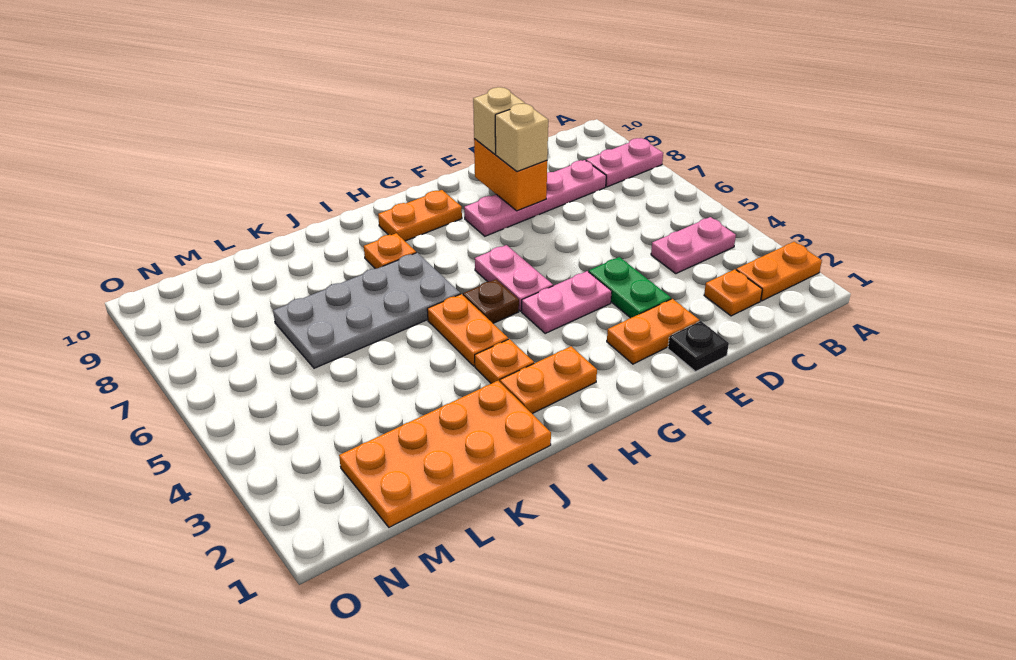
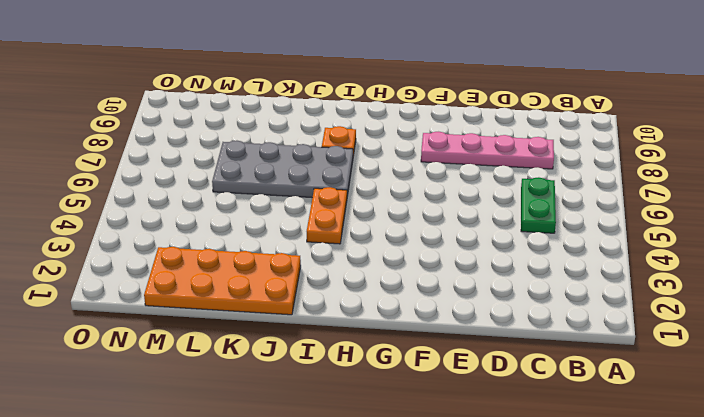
green plate C5:C6 level 1 -> green plate E3:E4 level 1
none -> orange plate A2:B2 level 1
none -> pink plate A8:B8 level 1
none -> pink plate B4:C4 level 1

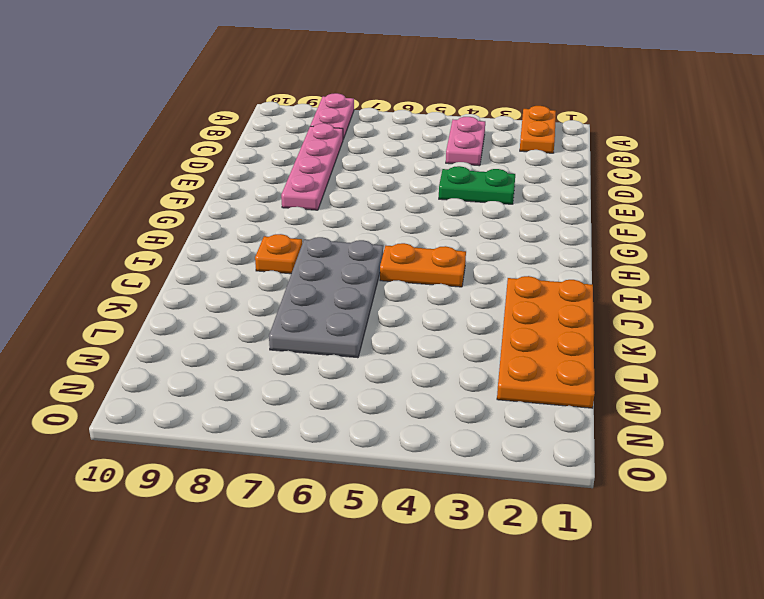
none -> orange plate C2 level 1
none -> black plate E1 level 1
none -> orange plate E2:F2 level 1

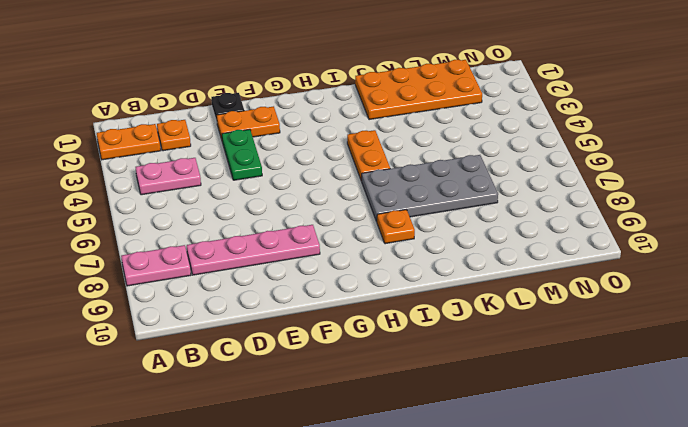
none -> pink plate F4:G4 level 1
none -> pink plate G5:G6 level 1
none -> orange plate G9:H9 level 1

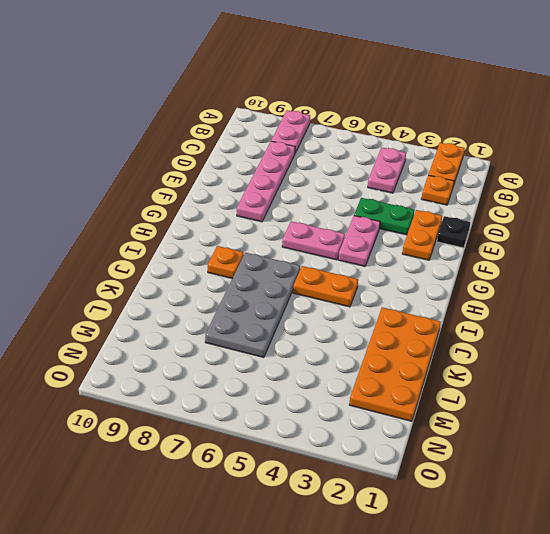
none -> orange plate G9:H9 level 1
none -> orange plate H2:I2 level 1
none -> brown plate H5 level 1

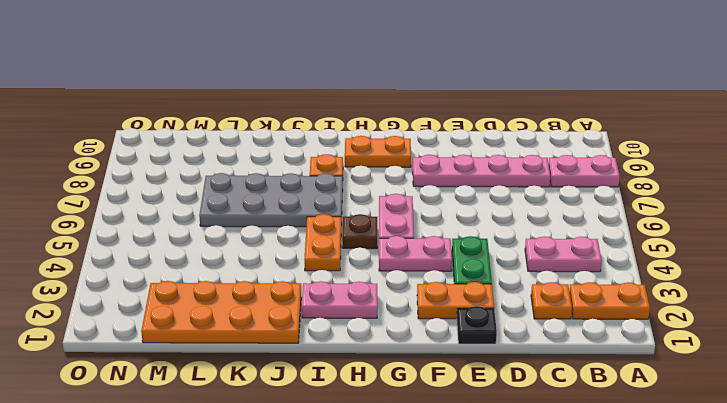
pink plate H2:I2 level 1 -> orange plate H2:I2 level 1
none -> orange plate I3 level 1
none -> orange brick E8:E9 level 2
none -> tan brick E8 level 3

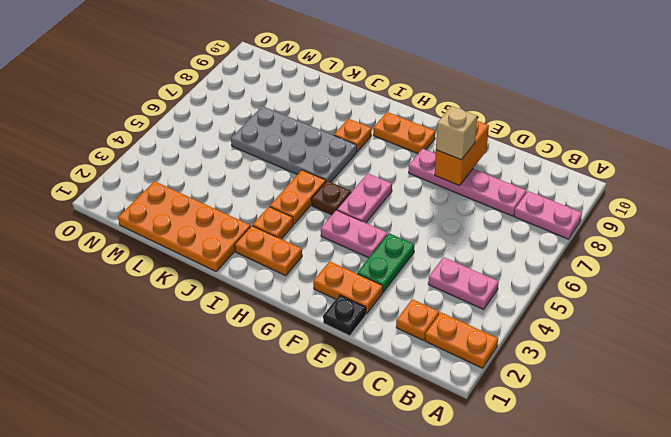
none -> tan brick E9 level 3

